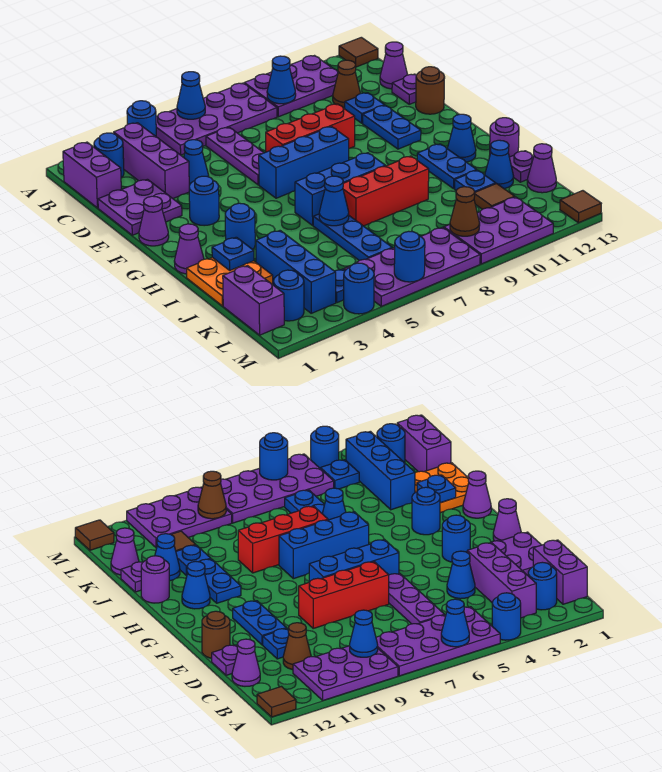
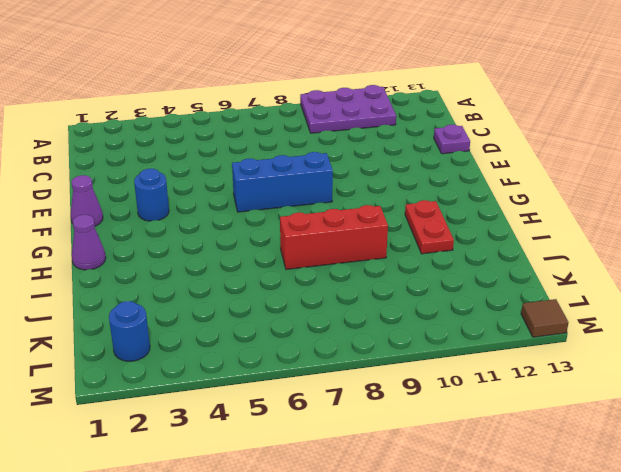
red plate H11:I11 level 1 -> blue plate H11:I11 level 1
none -> blue round brick A4 level 1
none -> purple plate A5:B8 level 1
none -> brown tile A13 level 1
none -> purple brick B1:C1 level 1

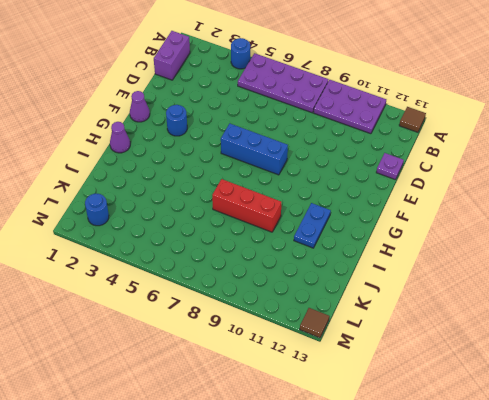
none -> blue round brick B2 level 1
none -> purple brick B3:D3 level 1
none -> purple plate C6:E6 level 1
none -> brown cone C11 level 1

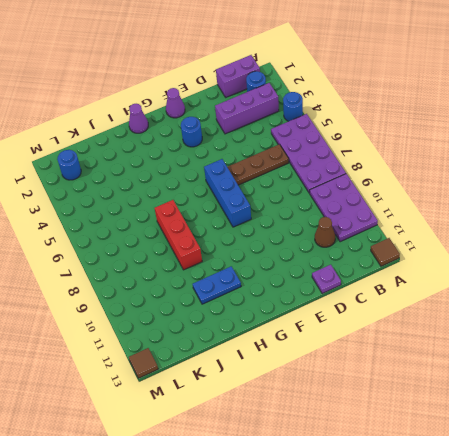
brown plate C6:E6 level 1 -> purple plate C6:E6 level 1
none -> purple cone C13 level 1
none -> purple plate D1:E2 level 1
none -> blue cone D4 level 1
none -> blue plate D11 level 1

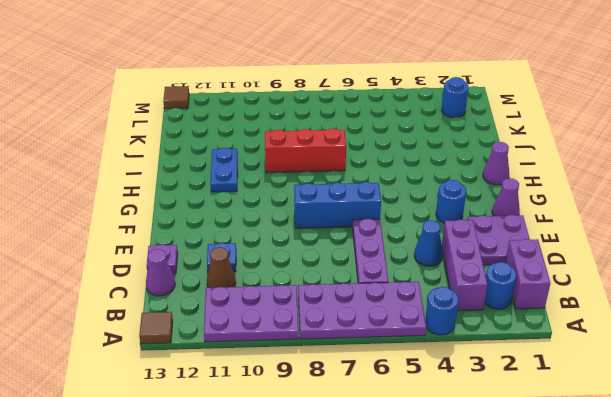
none -> red brick E7:E9 level 1
none -> blue plate E11:F11 level 1
none -> brown round brick E13 level 1
none -> blue round brick H3 level 1

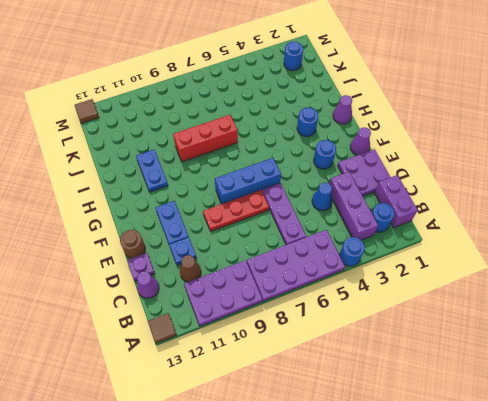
red plate E7:E9 level 1 -> red brick E7:E9 level 1
none -> blue brick H6:H8 level 1
none -> blue cone H12 level 1
none -> orange plate I1:J2 level 1
none -> blue plate I6:K6 level 1

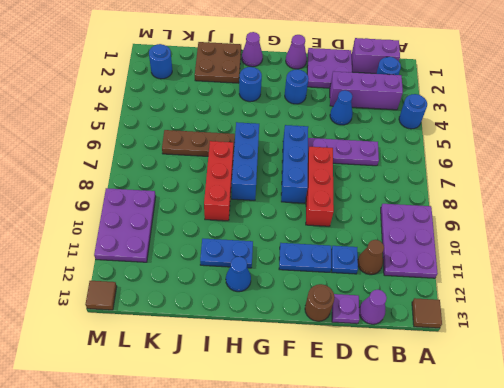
brown plate I1:J2 level 1 -> orange plate I1:J2 level 1
brown plate I6:K6 level 1 -> blue plate I6:K6 level 1
none -> purple plate A5:B8 level 1
none -> purple round brick I13 level 1
none -> blue brick J3:L3 level 1
none -> blue plate J11 level 1

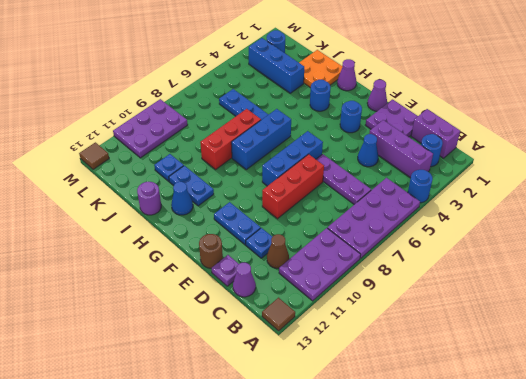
none -> blue cone J12 level 1
none -> purple plate J13 level 1
none -> purple brick K1:L1 level 1
none -> brown tile K11 level 1

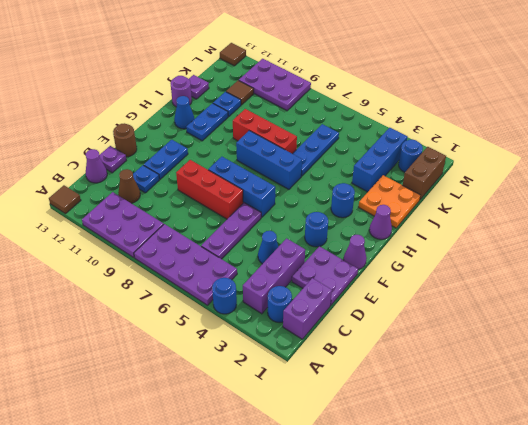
brown brick K1:L1 level 1 -> purple brick K1:L1 level 1
none -> blue cone J12 level 1
none -> purple cone K13 level 1
none -> blue plate L4 level 1
none -> purple plate L5:M8 level 1

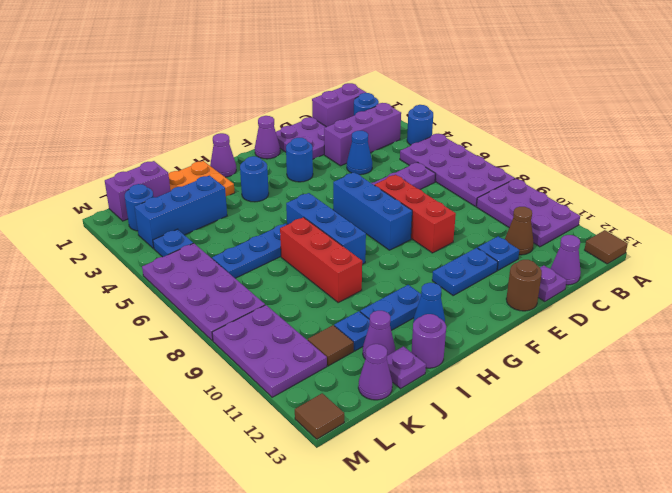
purple cone J12 level 1 -> blue cone J12 level 1
none -> blue round brick M4 level 1
none -> blue cone A6 level 2
none -> blue cone B9 level 2
none -> blue plate I2 level 2

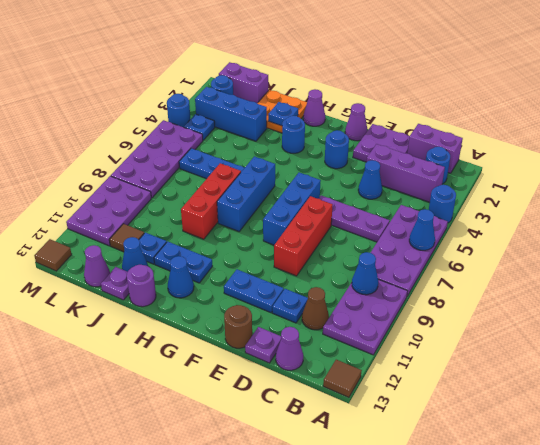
none -> blue cone I6 level 2
none -> brown cone L9 level 2
none -> blue round brick M6 level 2

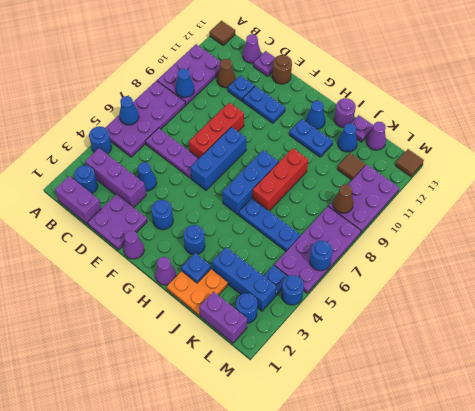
none -> blue plate J11 level 1
none -> blue cone I6 level 2

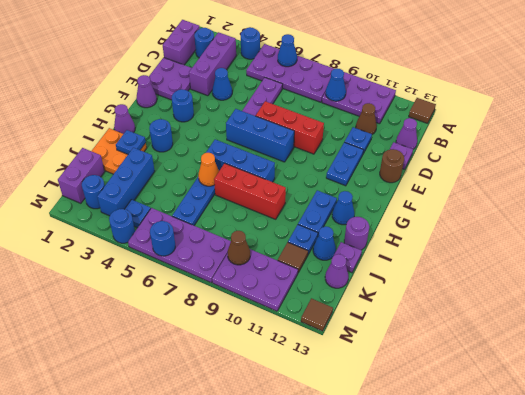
orange cone I6 level 2 -> blue cone I6 level 2

